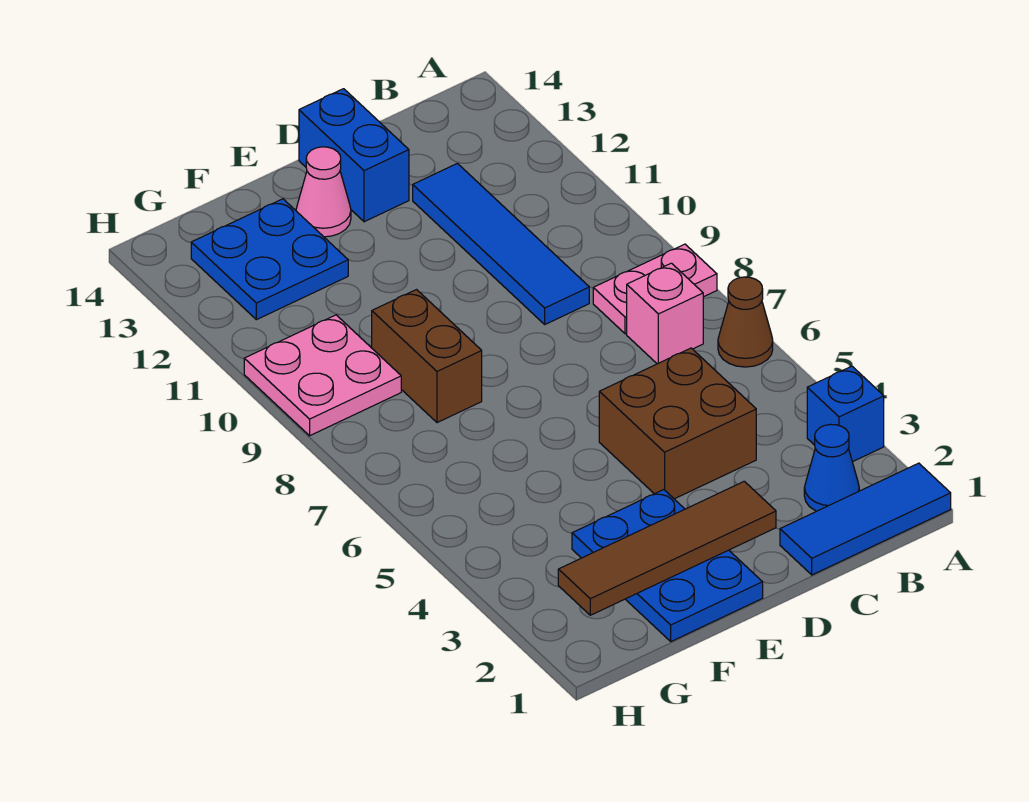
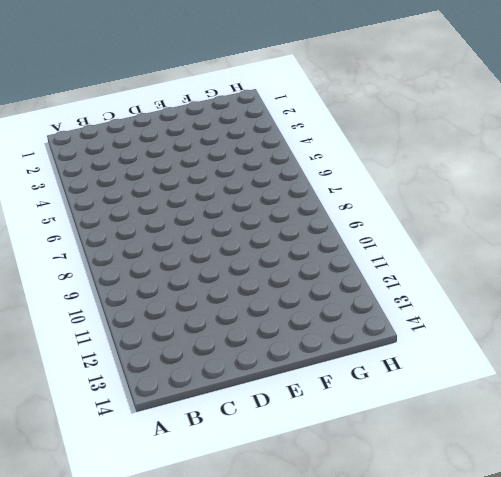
none -> blue tile A1:C1 level 1
none -> blue brick A3 level 1
none -> brown cone A6 level 1

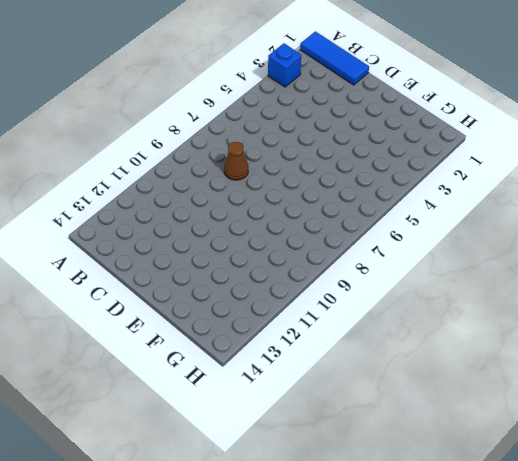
brown cone C8 level 1 -> brown cone A6 level 1
none -> pink plate A8:B8 level 1
none -> blue cone B2 level 1
none -> pink brick B7 level 1

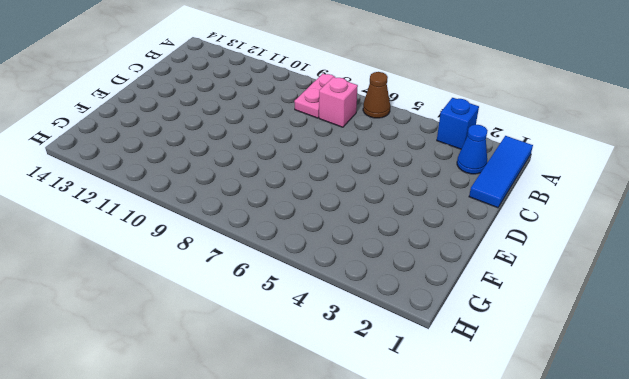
none -> brown brick C4:D5 level 1
none -> blue tile C9:C12 level 1
none -> blue brick D13:D14 level 1

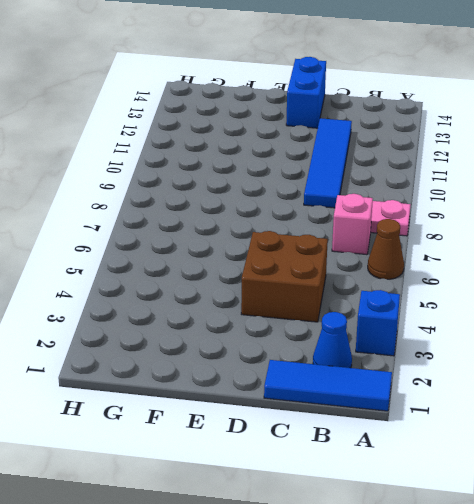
none -> blue plate E1:F3 level 1
none -> pink cone E13 level 1
none -> brown brick F8:F9 level 1

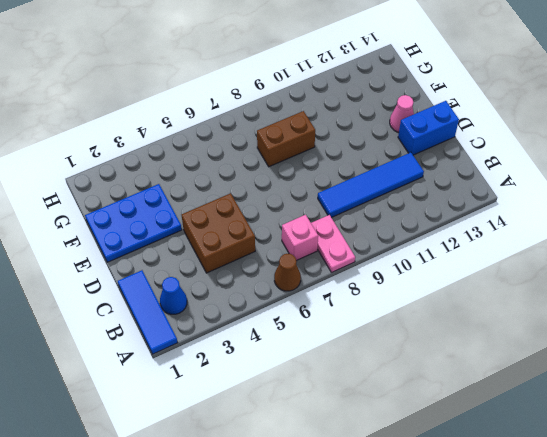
none -> blue brick A3 level 1
none -> blue plate F12:G13 level 1
none -> pink plate G9:H10 level 1

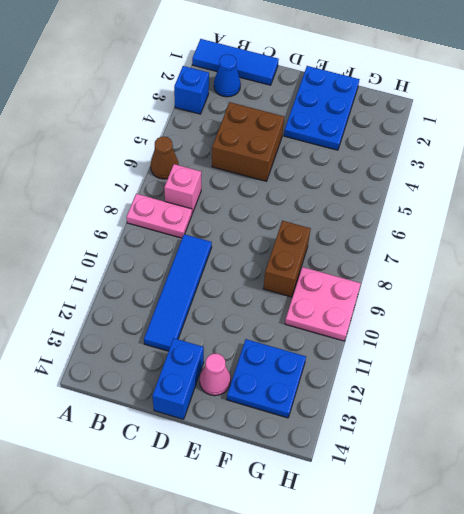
none -> brown tile D2:G2 level 2

